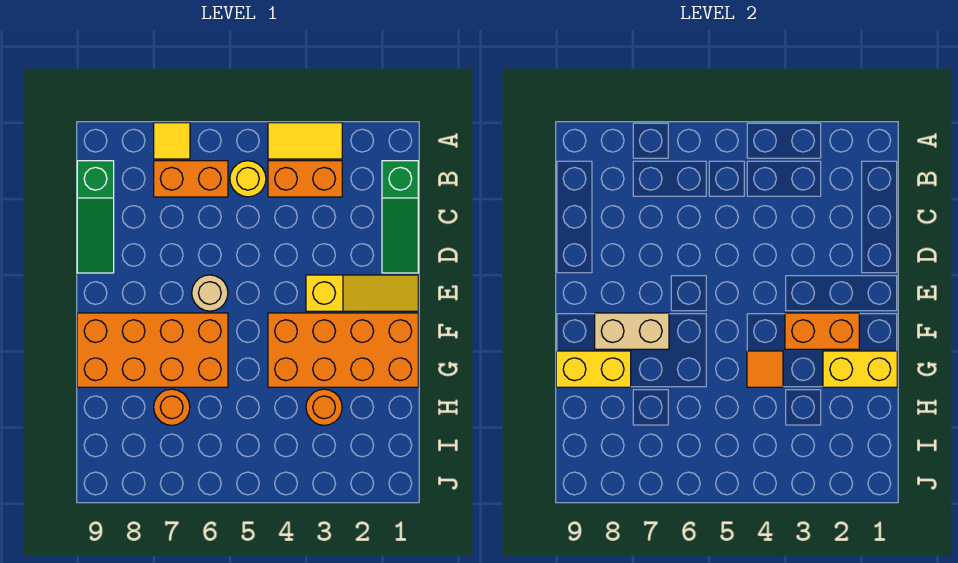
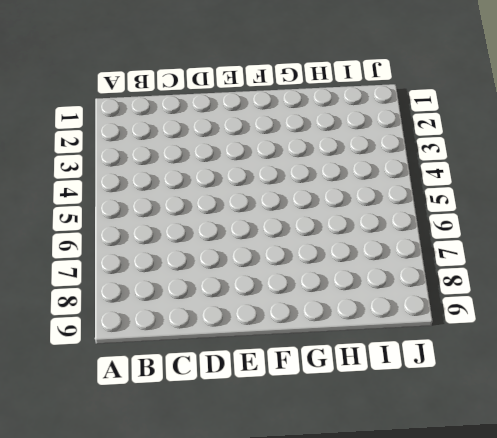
none -> yellow tile A3:A4 level 1
none -> yellow tile A7 level 1
none -> green slope B1:D1 level 1 top B

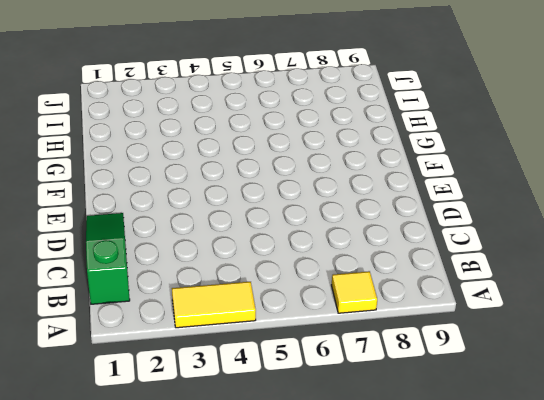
none -> orange brick B3:B4 level 1
none -> yellow round brick B5 level 1
none -> orange brick B6:B7 level 1

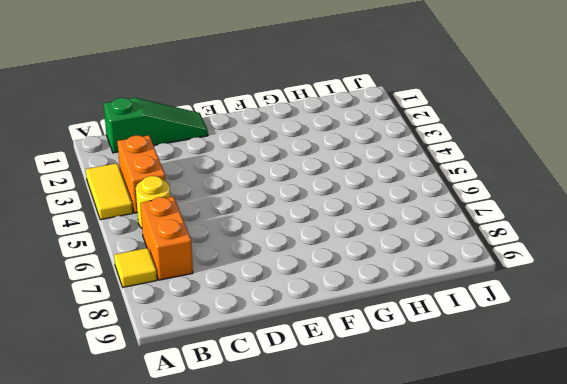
none -> green slope B9:D9 level 1 top B
none -> yellow slope E1:E3 level 1 top 3
none -> tan round brick E6 level 1

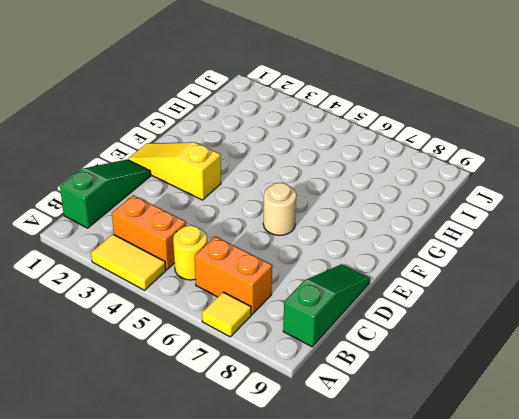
none -> orange brick F1:G4 level 1
none -> orange brick F6:G9 level 1
none -> orange round brick H3 level 1

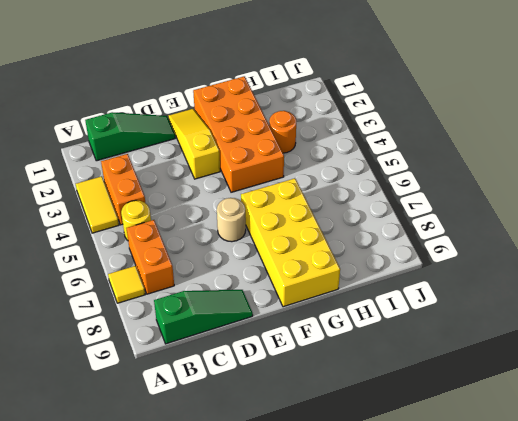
yellow brick F6:G9 level 1 -> orange brick F6:G9 level 1
none -> orange round brick H7 level 1
none -> orange brick F2:F3 level 2
none -> tan brick F7:F8 level 2

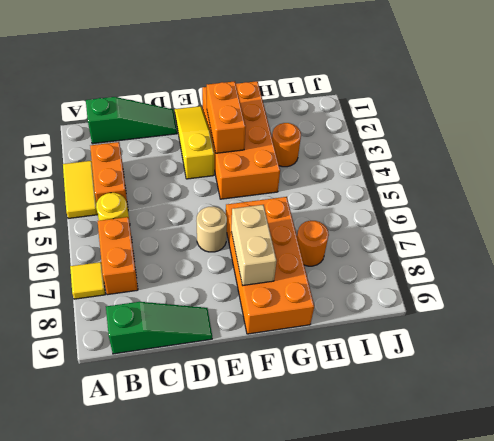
none -> yellow brick G1:G2 level 2
none -> orange tile G4 level 2
none -> yellow brick G8:G9 level 2

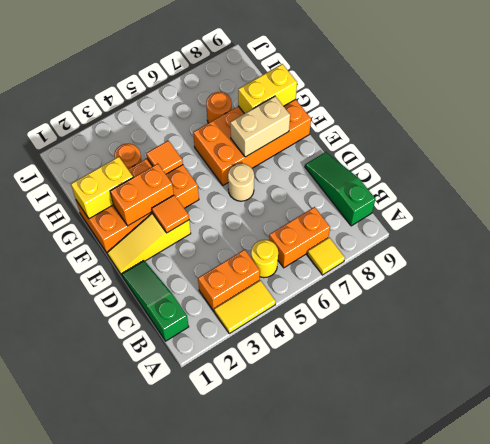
orange tile E3 level 2 -> none

